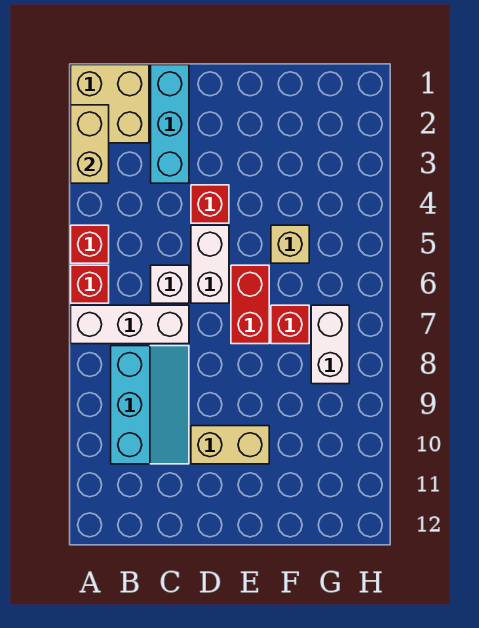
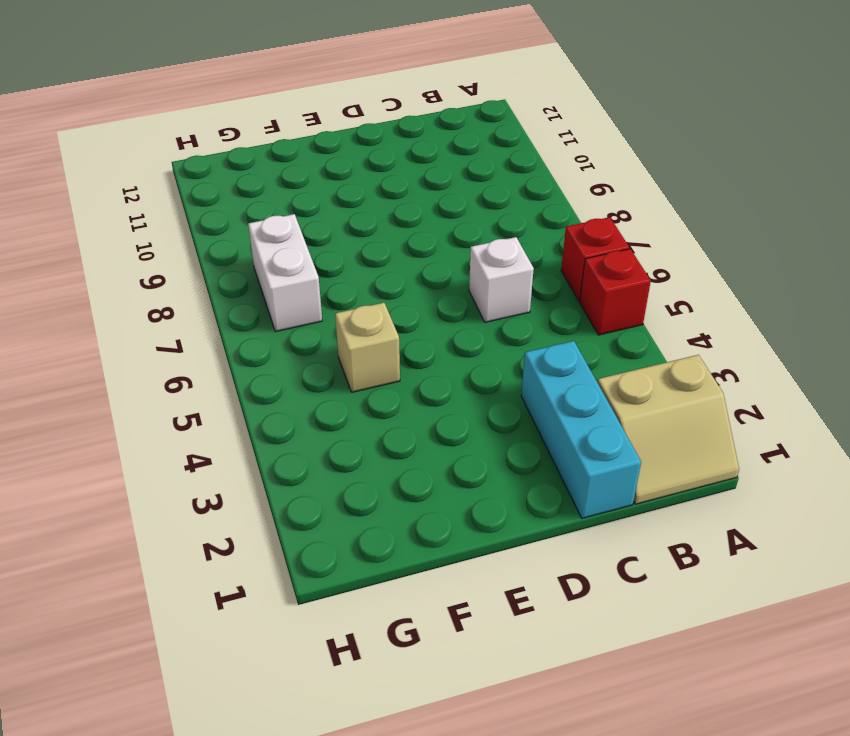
tan slope A1:B2 level 1 top 2 -> tan brick A1:B2 level 1
none -> white brick A7:C7 level 1
none -> cyan slope B8:C10 level 1 top B
none -> red brick D4 level 1

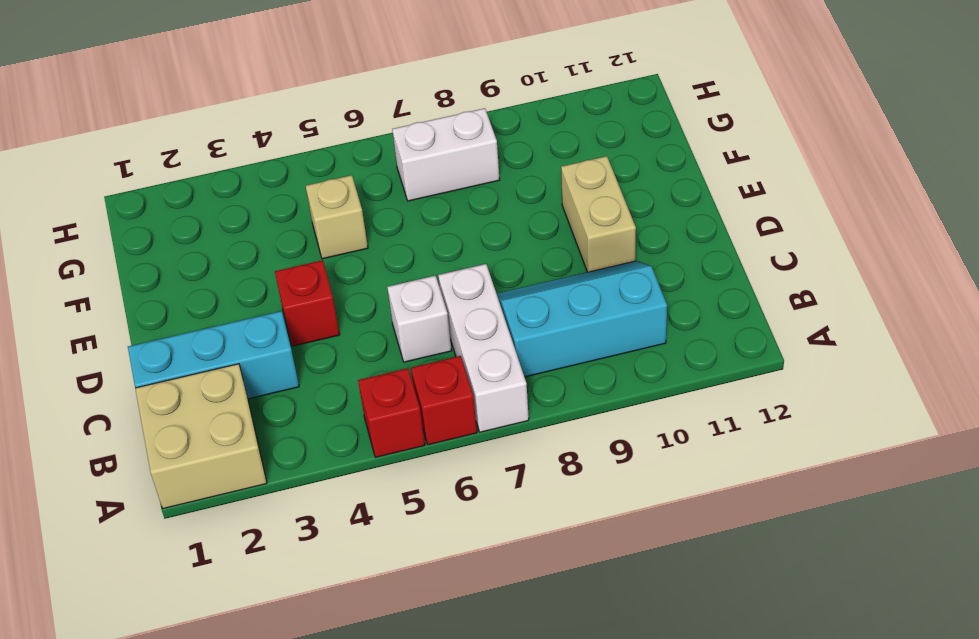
none -> white brick D5:D6 level 1
none -> red brick E6:E7 level 1
none -> red brick F7 level 1

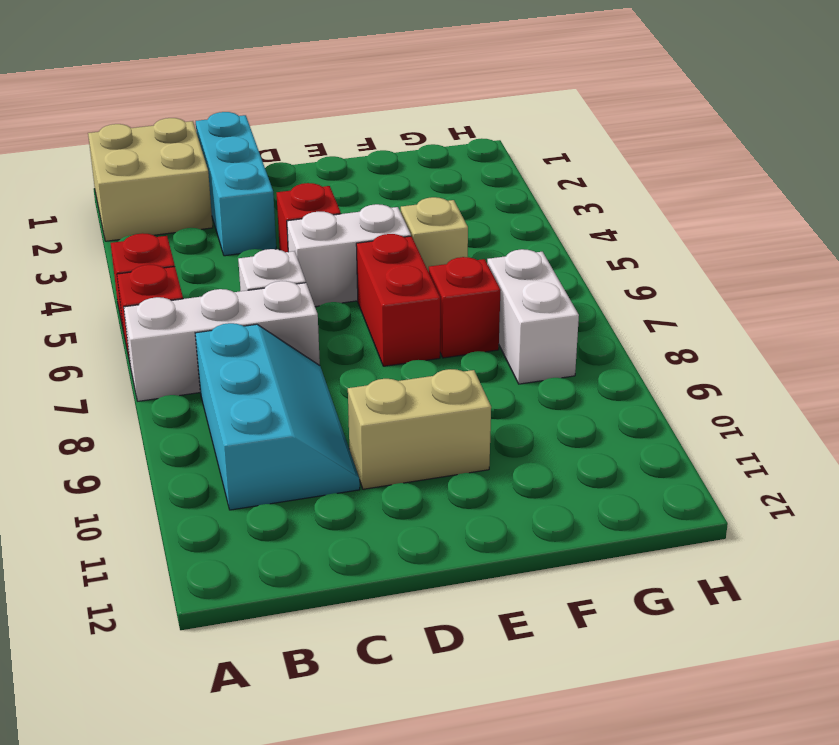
white brick D5:E5 level 1 -> white brick D5:D6 level 1
none -> tan brick A2:A3 level 2

